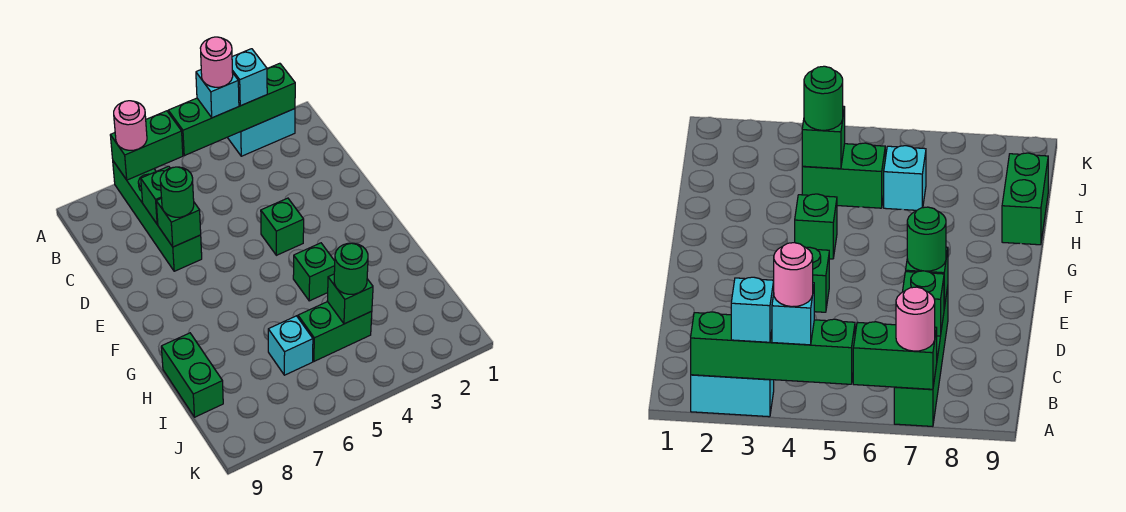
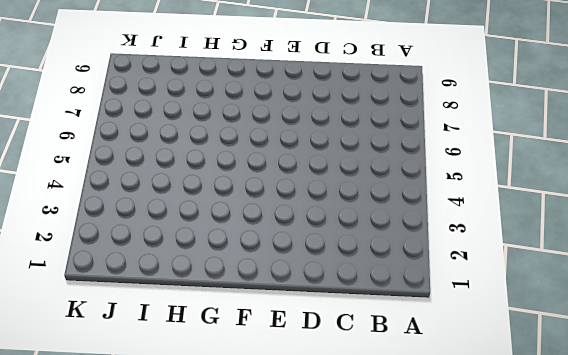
none -> cyan brick A2:A3 level 1
none -> green brick A7:D7 level 1
none -> green brick E4 level 1

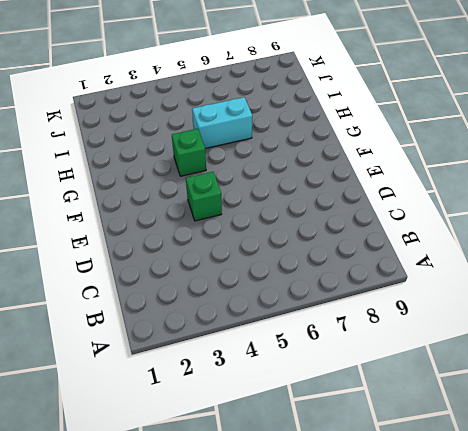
cyan brick H5:H6 level 1 -> cyan brick A2:A3 level 1
none -> green brick A7:D7 level 1
none -> green brick H9:I9 level 1
none -> green brick I4:I5 level 1

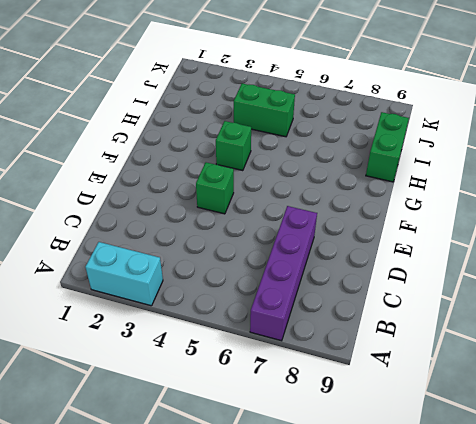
purple brick A7:D7 level 1 -> green brick A7:D7 level 1
none -> cyan brick I6 level 1
none -> green brick A2:A5 level 2
none -> green brick A6:A7 level 2

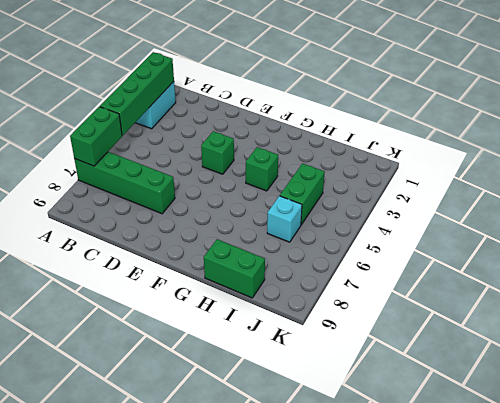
none -> green brick C7 level 2
none -> green brick D7 level 2
none -> green brick I4 level 2

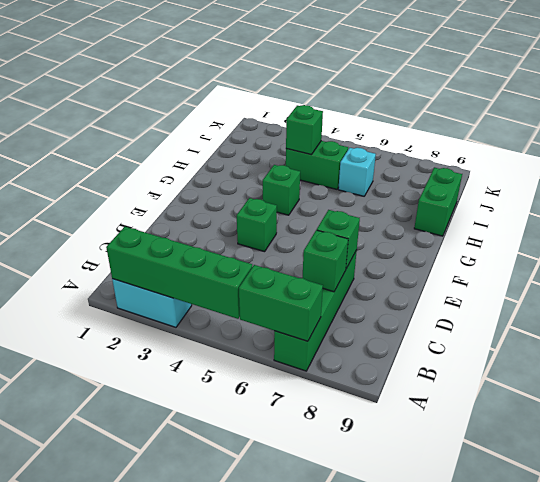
none -> cyan brick A3 level 3
none -> cyan brick A4 level 3
none -> pink round brick A7 level 3

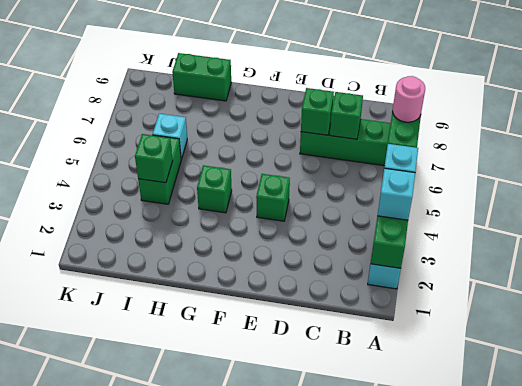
none -> green round brick D7 level 3
none -> green round brick I4 level 3
none -> pink round brick A4 level 4

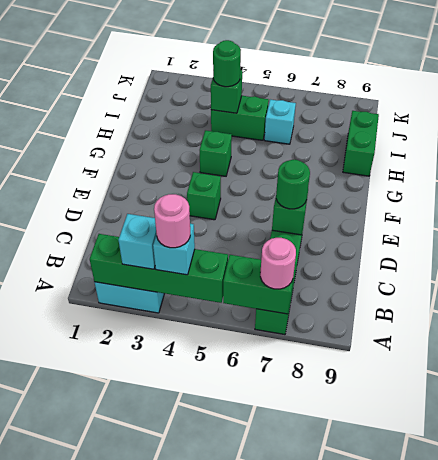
none -> green brick C7 level 2

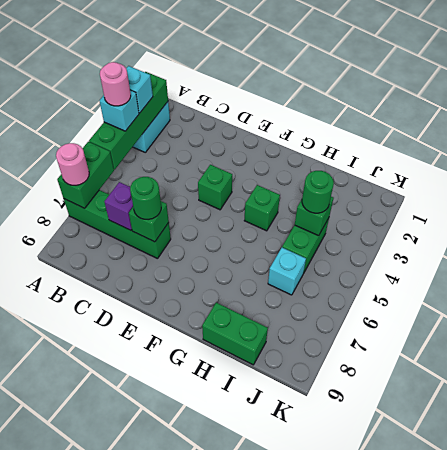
purple brick C7 level 2 -> green brick C7 level 2

